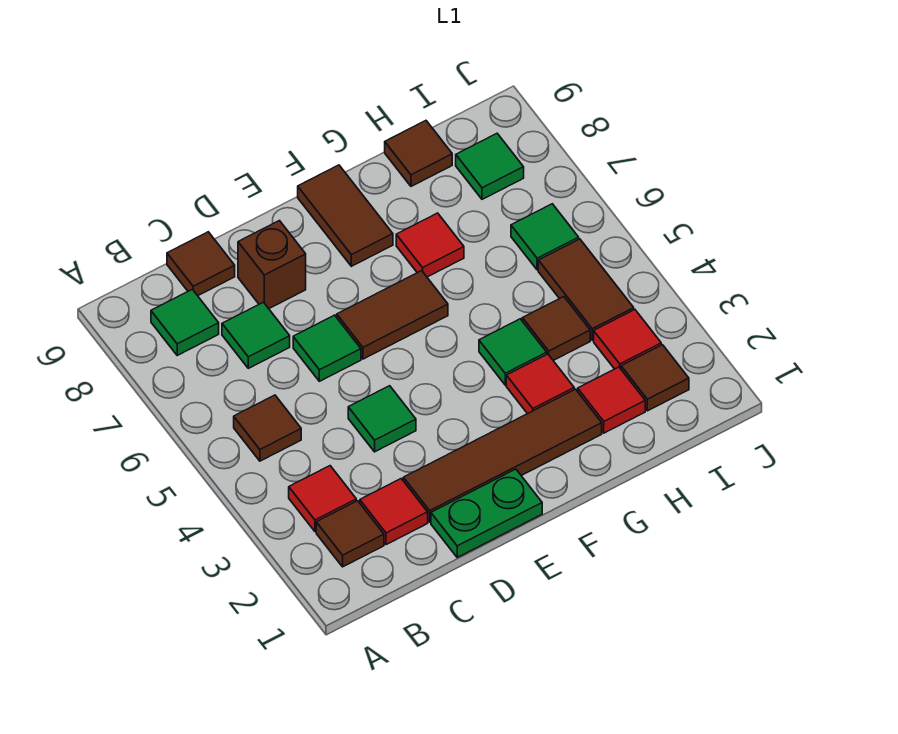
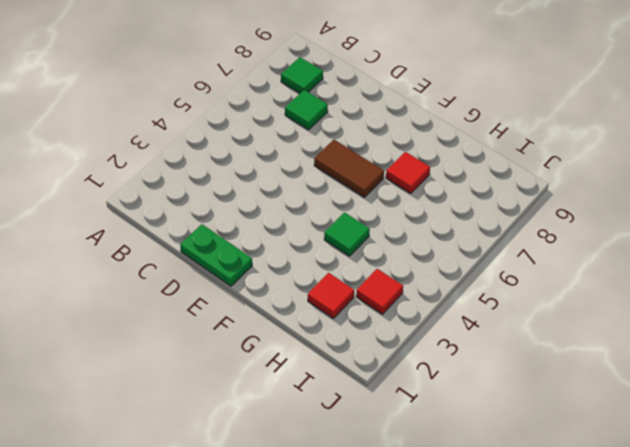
none -> brown tile B2 level 1
none -> red tile B3 level 1
none -> brown tile B5 level 1

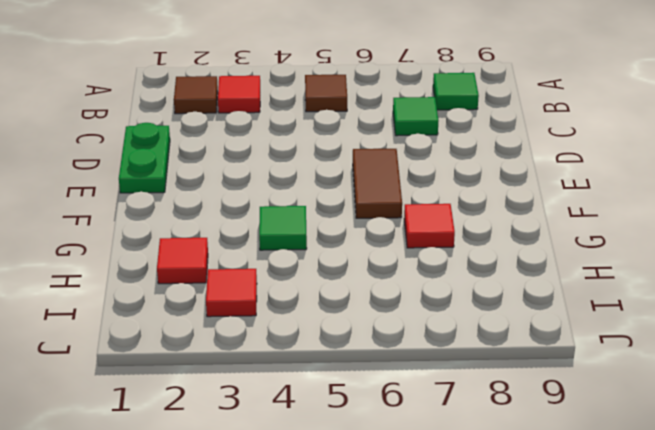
none -> red tile C2 level 1
none -> brown tile C9 level 1
none -> brown tile D2:G2 level 1

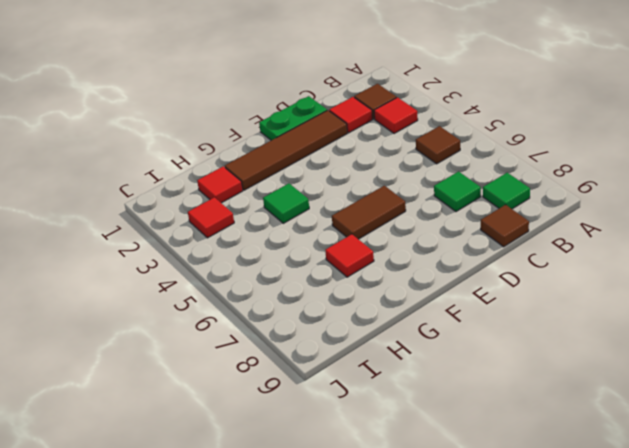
none -> green tile D4 level 1
none -> green tile D6 level 1
none -> brown brick D8 level 1

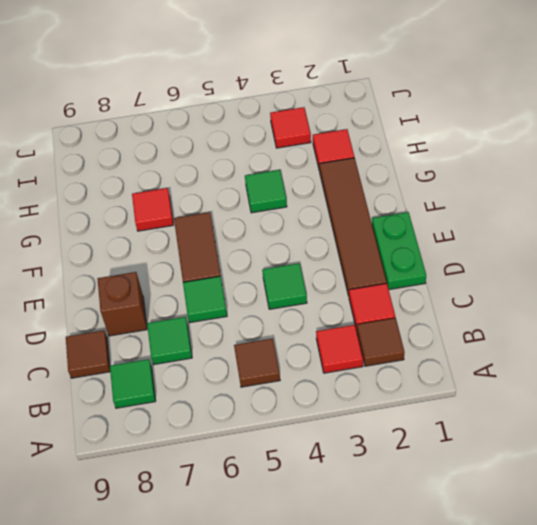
none -> brown tile F8:F9 level 1
none -> red tile G3 level 1
none -> brown tile H4 level 1

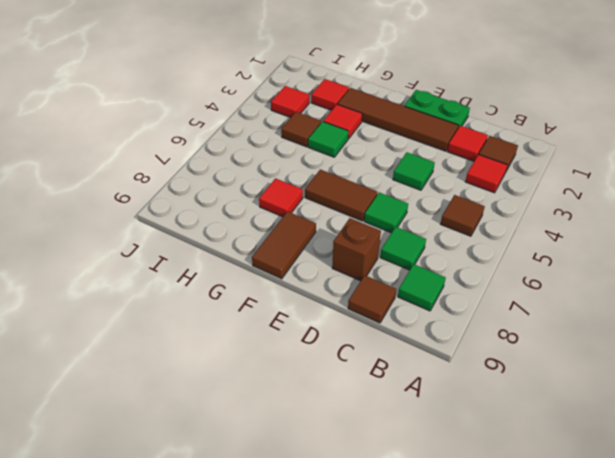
none -> brown tile H9 level 1
none -> brown tile I2 level 1
none -> brown tile I4:I5 level 1

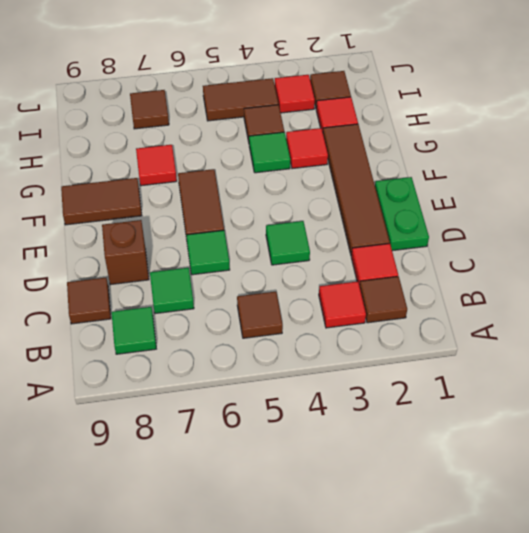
brown tile I7 level 1 -> brown tile H9 level 1
none -> green tile I6 level 1
none -> green tile I8 level 1

